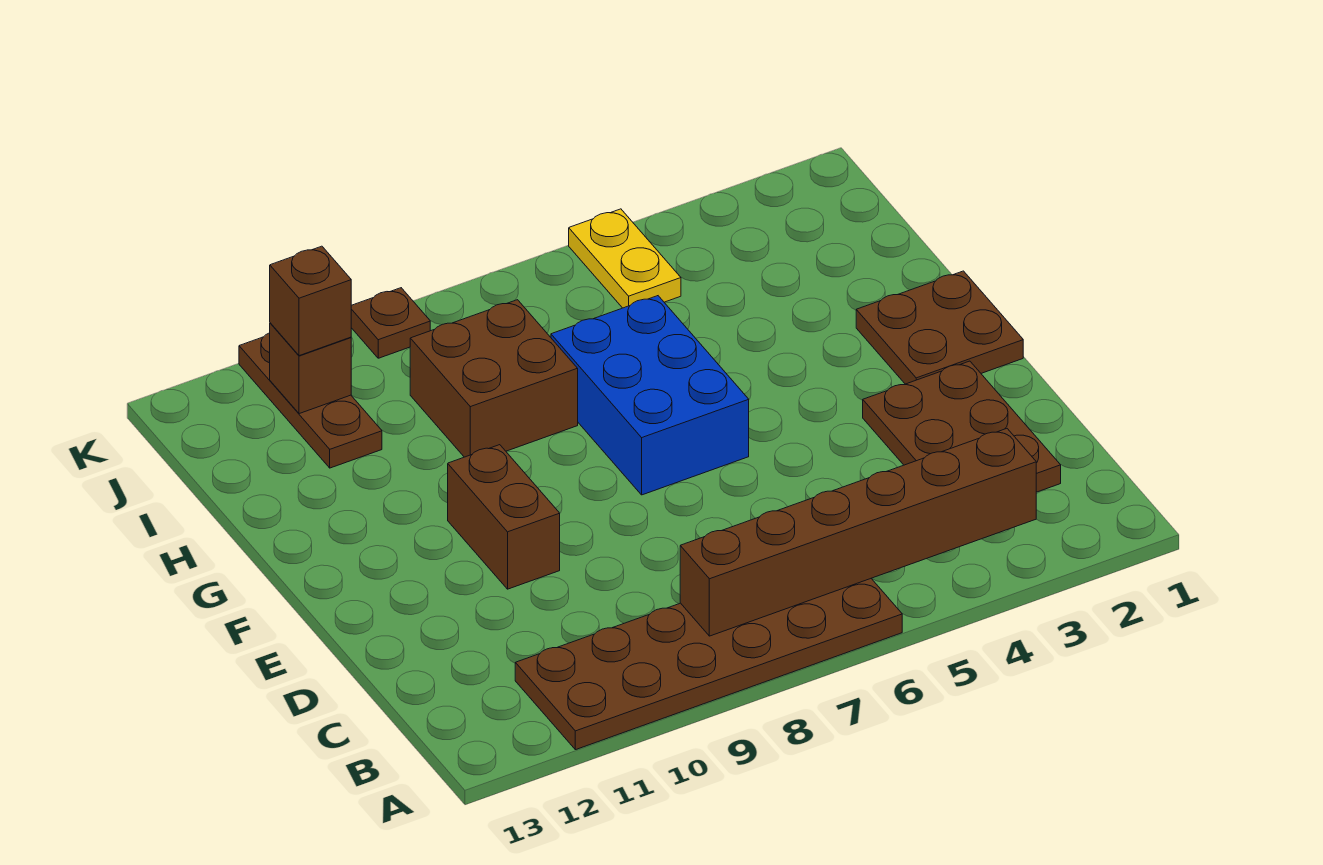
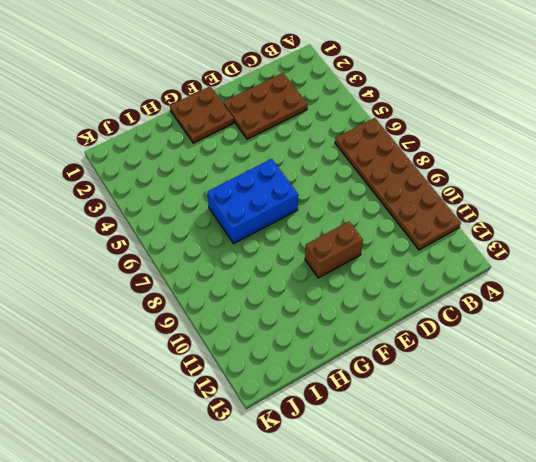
none -> brown brick H8:I9 level 1
none -> brown plate I11:K11 level 1
none -> yellow plate J5:K5 level 1

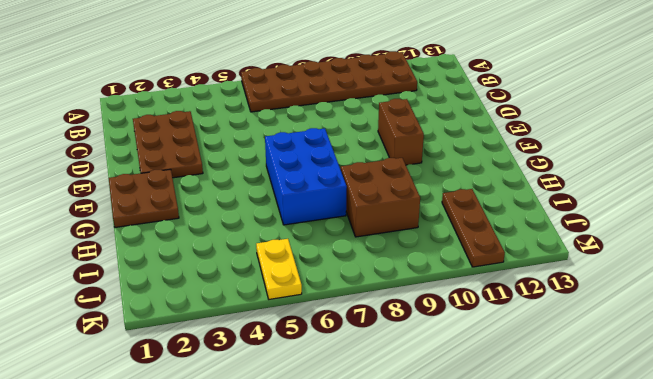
none -> brown plate K9 level 1
none -> brown brick B3:B8 level 2
none -> brown brick J11 level 2

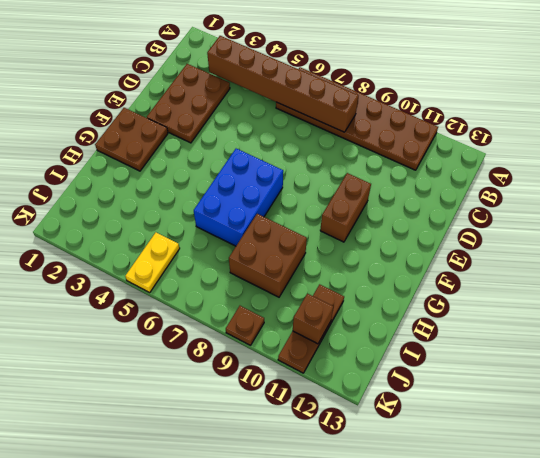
none -> brown brick J11 level 3

